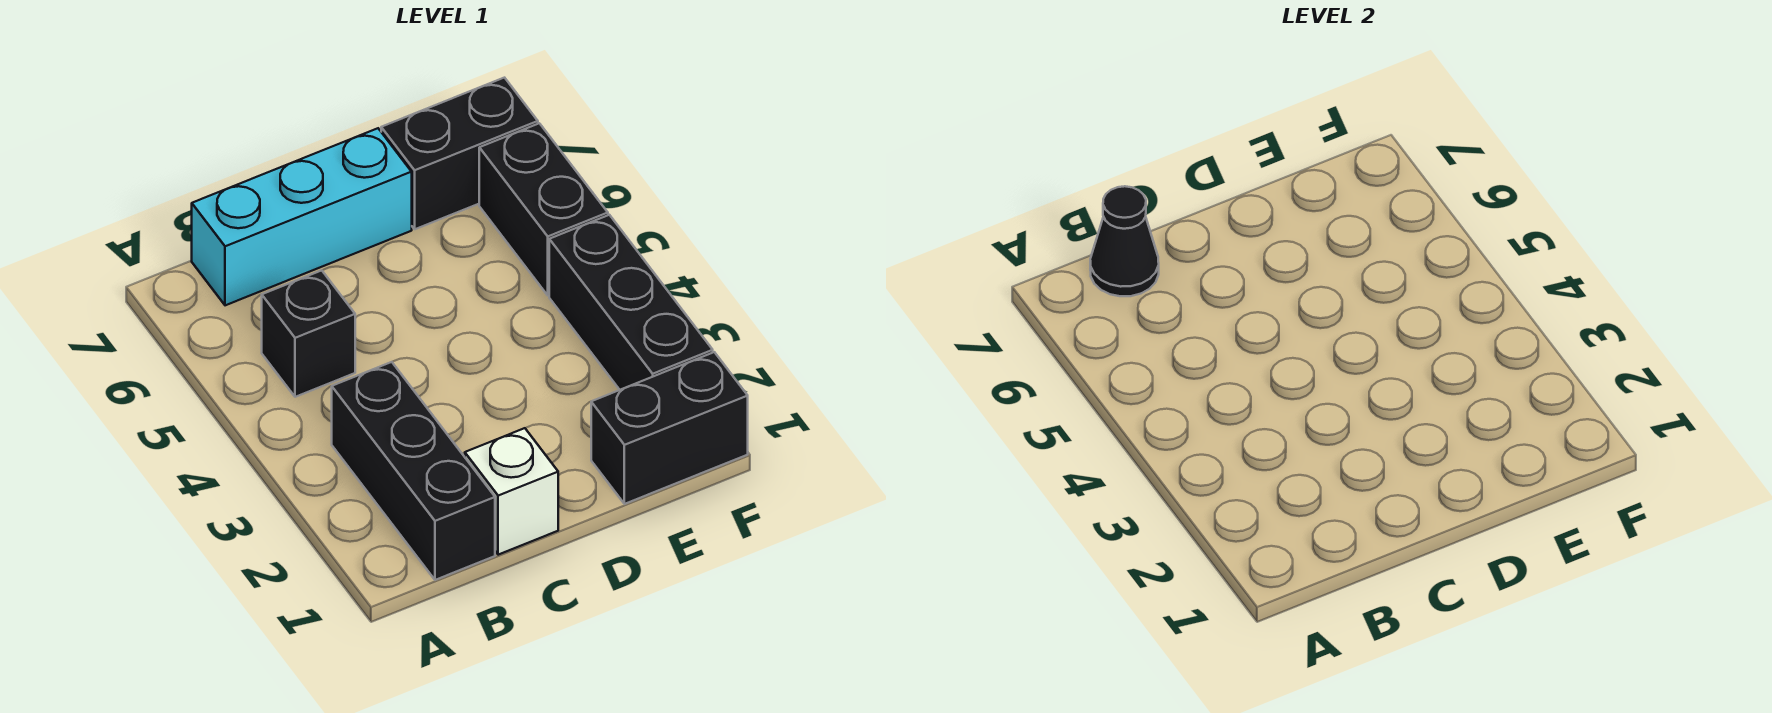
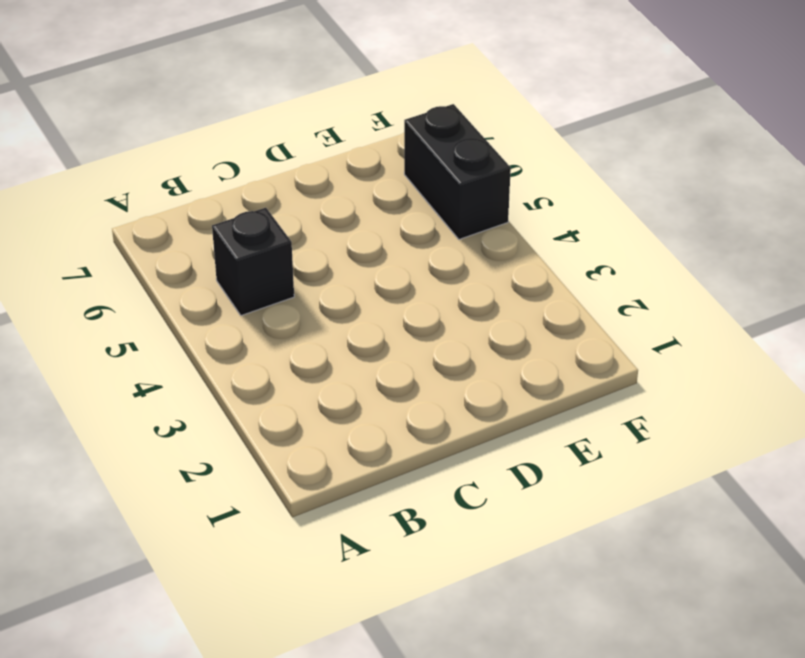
none -> black brick B1:B3 level 1
none -> cyan brick B7:D7 level 1

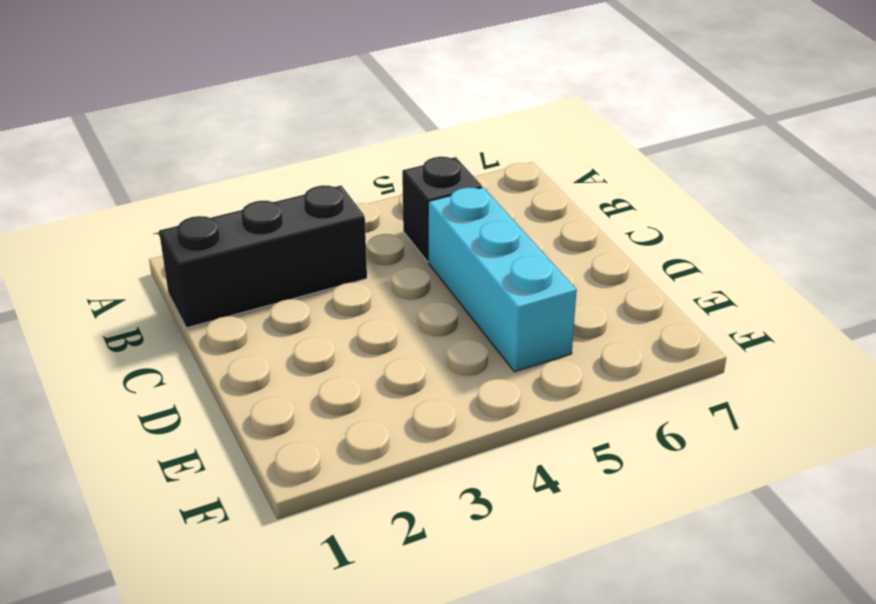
cyan brick C5:E5 level 1 -> cyan brick B7:D7 level 1
none -> white brick C1 level 1
none -> black brick E1:F1 level 1

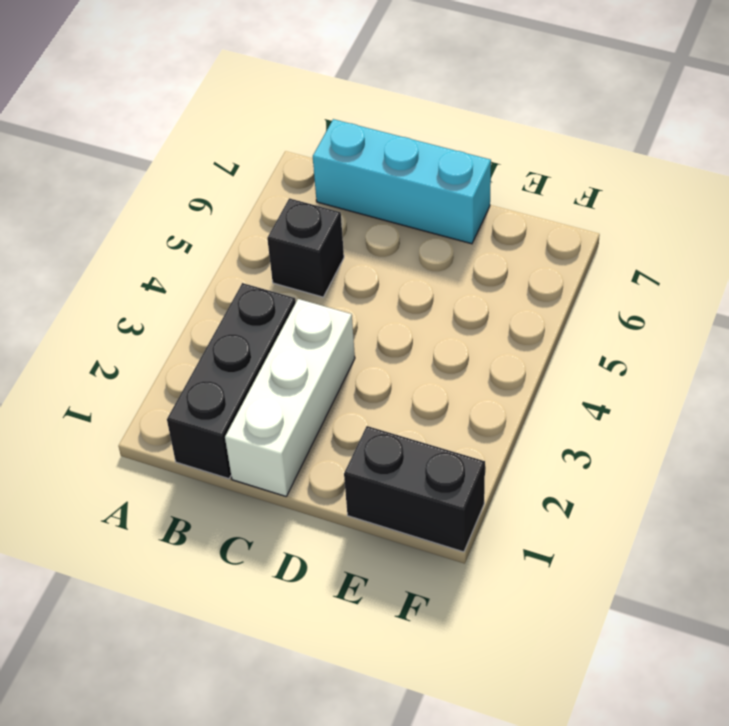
white brick C1:C3 level 1 -> white brick C1 level 1
none -> black brick E7:F7 level 1
none -> black brick F2:F4 level 1

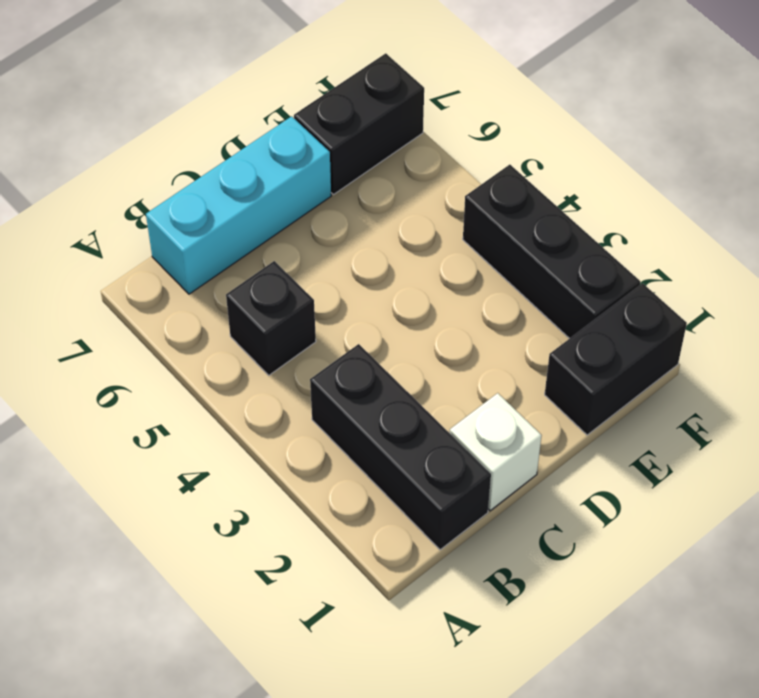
none -> black brick F5:F6 level 1
none -> black cone B7 level 2

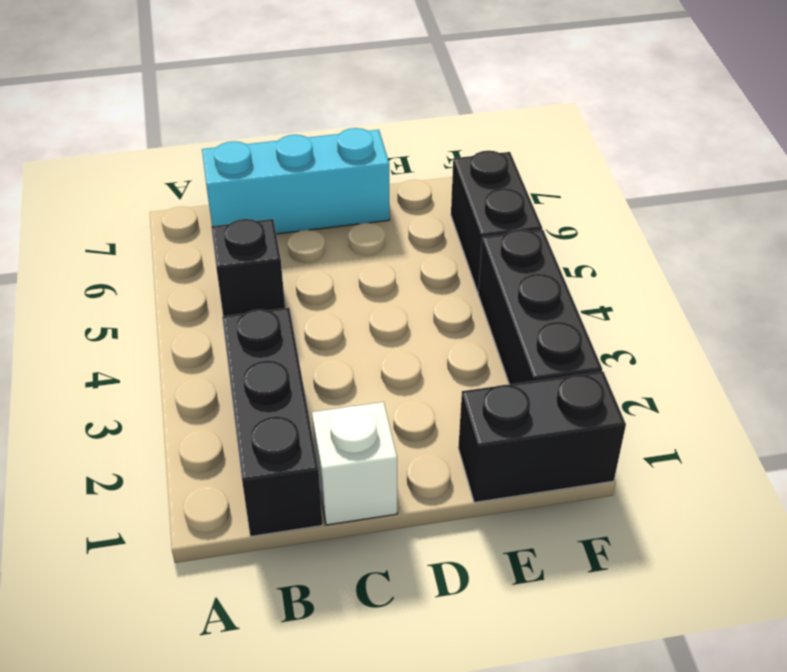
none -> black brick E7:F7 level 1
none -> black cone B7 level 2

